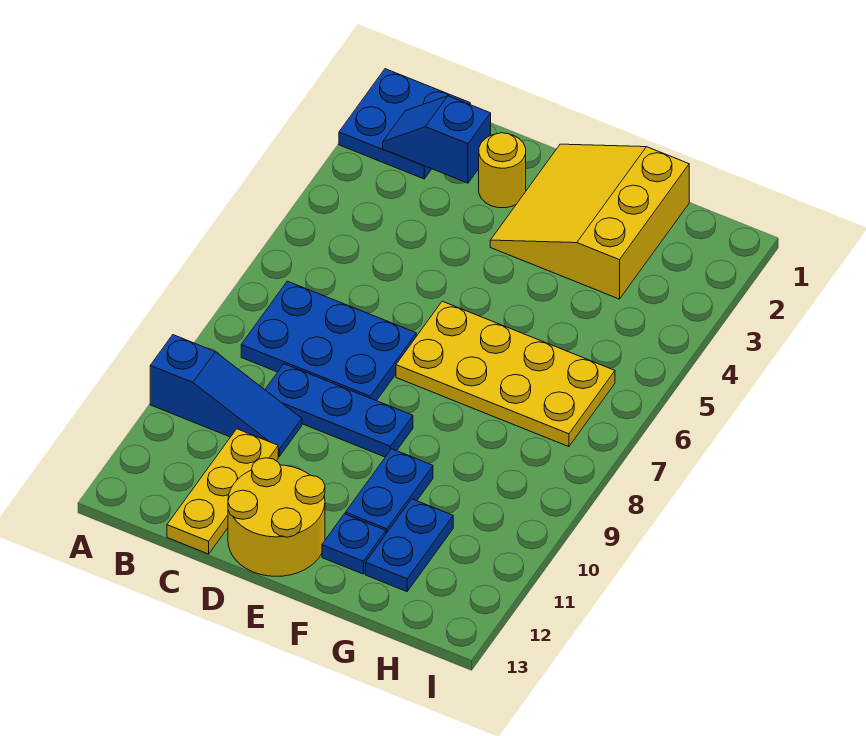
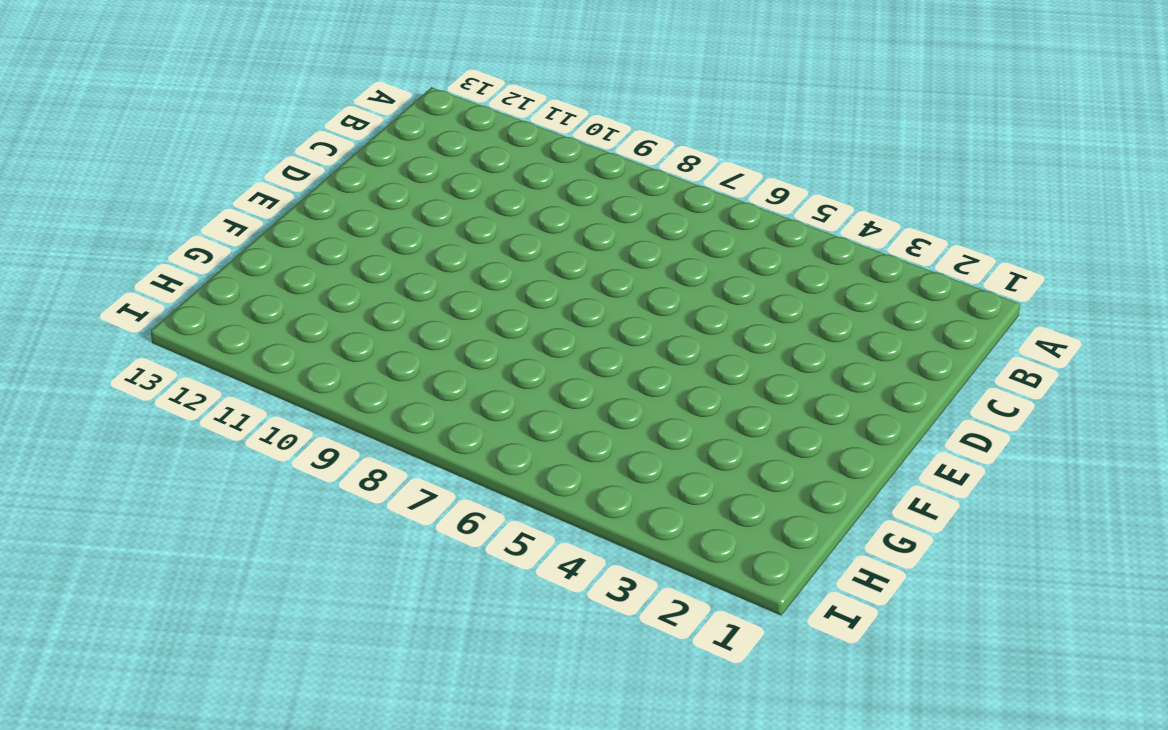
none -> blue plate A1:B2 level 1
none -> blue slope A10:C10 level 1 top A
none -> blue plate B7:D8 level 1

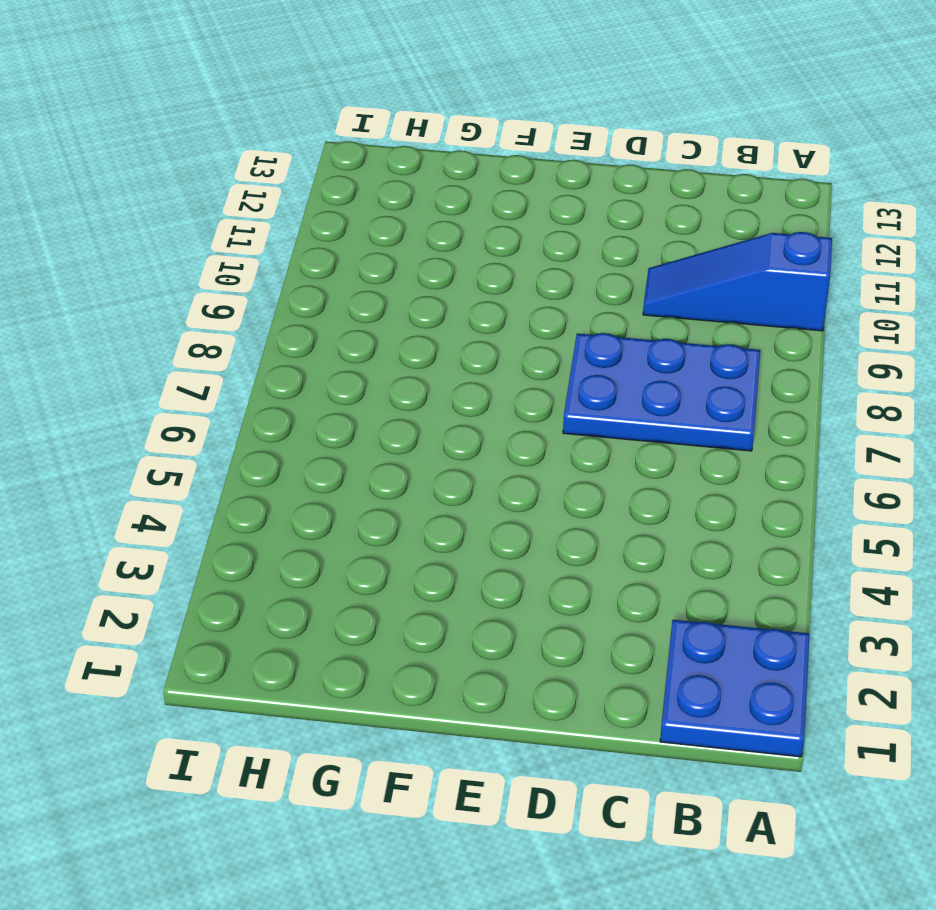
none -> blue plate C9:E9 level 1
none -> yellow plate C11:C13 level 1
none -> yellow round brick D2 level 1

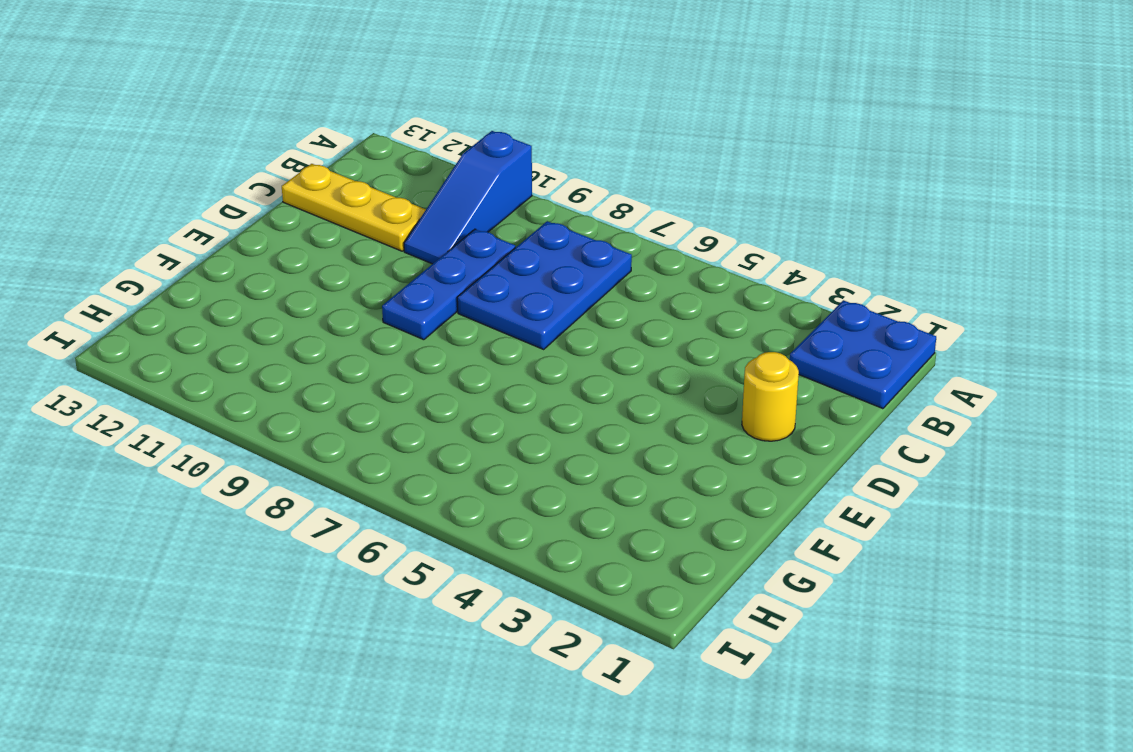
none -> yellow round brick D12:E13 level 1
none -> yellow slope E1:G3 level 1 top G
none -> yellow plate E6:H7 level 1

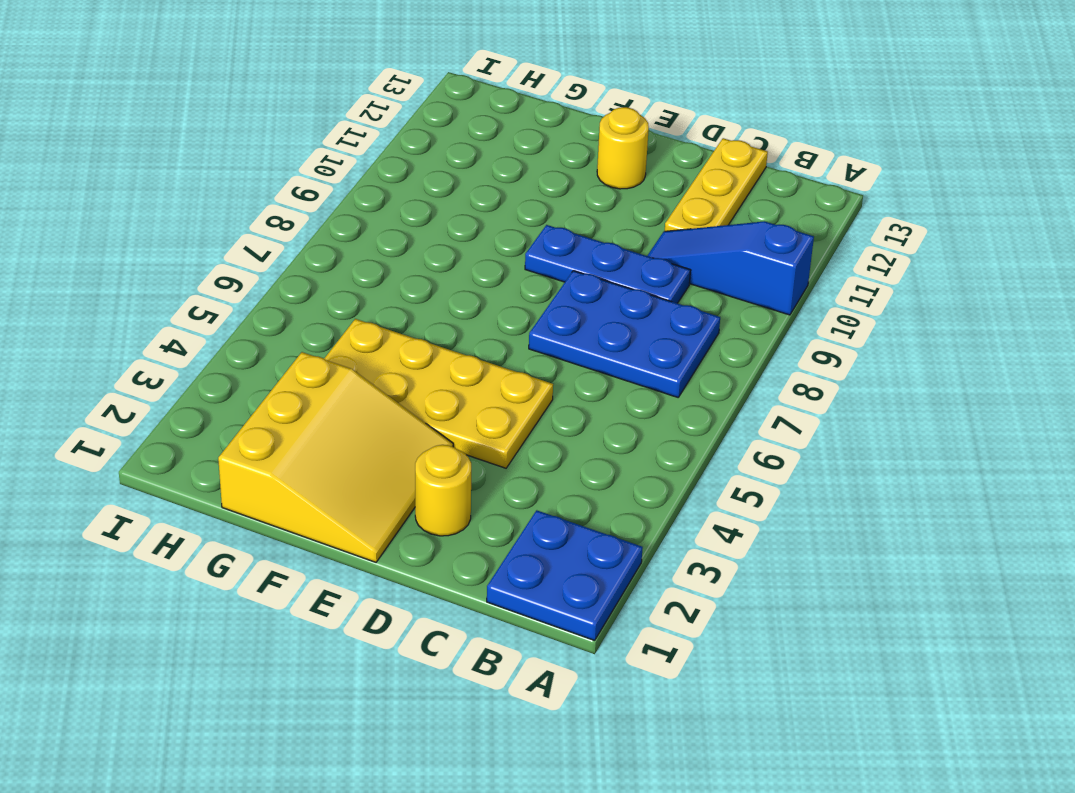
yellow plate D4:G5 level 1 -> yellow plate E6:H7 level 1
yellow round brick E12 level 1 -> yellow round brick D12:E13 level 1
none -> blue plate F10:F11 level 1
none -> blue plate F12 level 1
none -> blue plate G11:G12 level 1

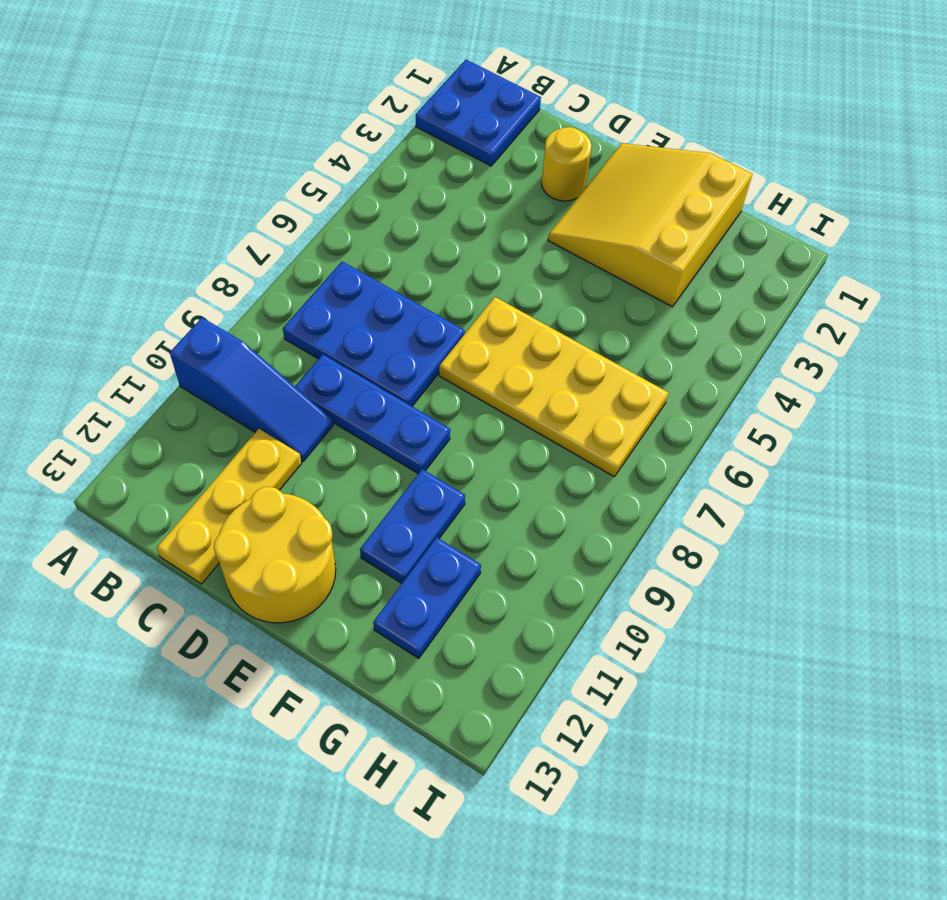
none -> blue plate F12 level 1
none -> blue slope B2:C2 level 2 top C

